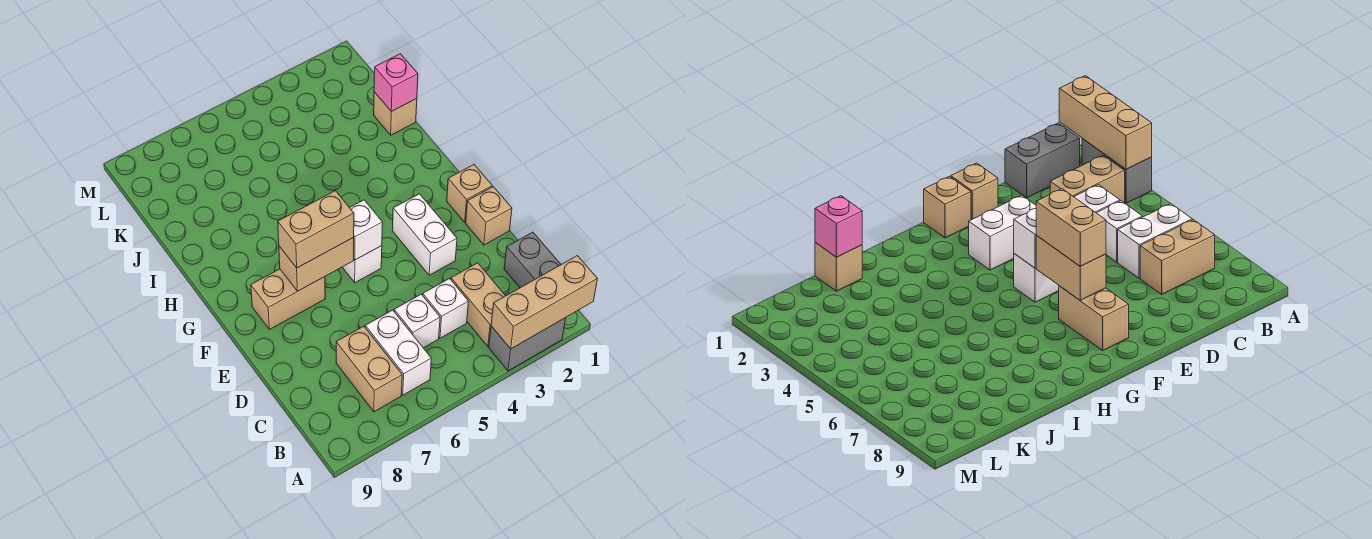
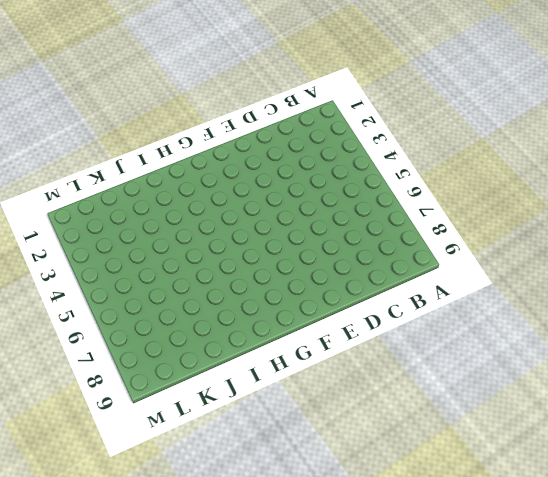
none -> grey brick A2:A3 level 1
none -> grey brick B1:C1 level 1
none -> tan brick B3:C3 level 1

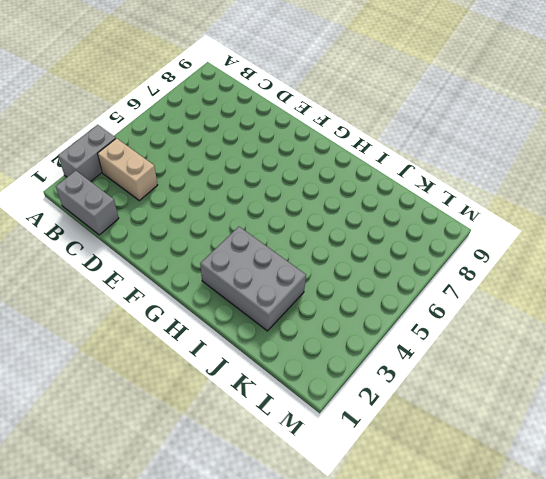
grey brick H2:J3 level 1 -> none
none -> white brick B6:C6 level 1
none -> tan brick B7:C7 level 1
none -> white brick C4 level 1

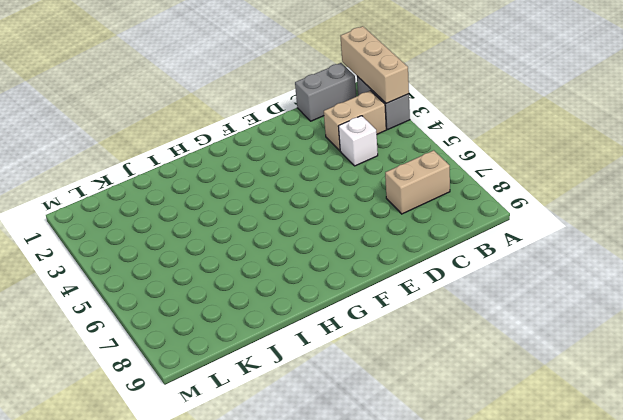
none -> white brick B6:C6 level 1
none -> white brick C5 level 1
none -> tan brick E1 level 1

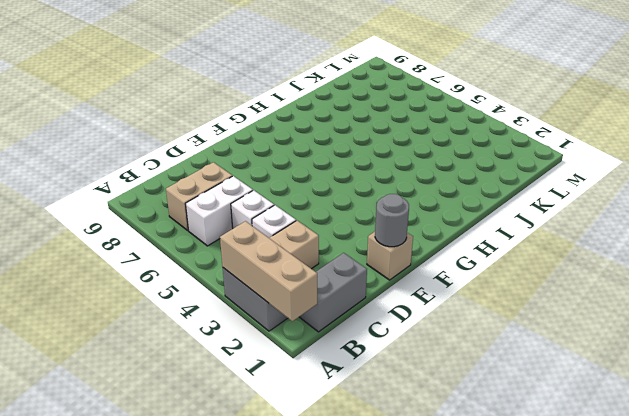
grey round brick E1 level 2 -> none
none -> white brick E3:F3 level 1
none -> tan brick F1 level 1
none -> white brick F5 level 1

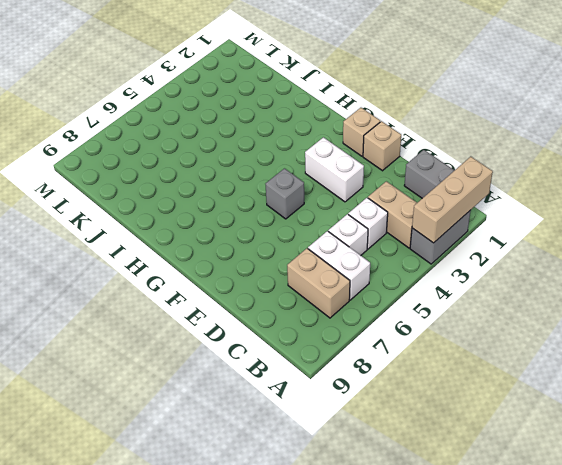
grey brick F5 level 1 -> white brick F5 level 1
none -> tan brick F7:F8 level 1
none -> tan brick J1 level 1
none -> white brick F5 level 2

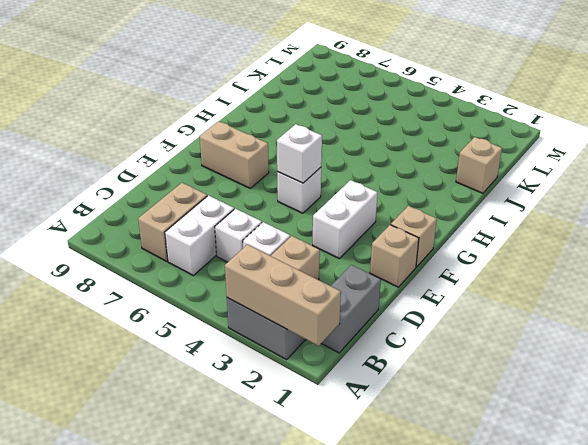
none -> tan brick F6:F7 level 2
none -> pink brick J1 level 2
none -> tan brick F6:F7 level 3

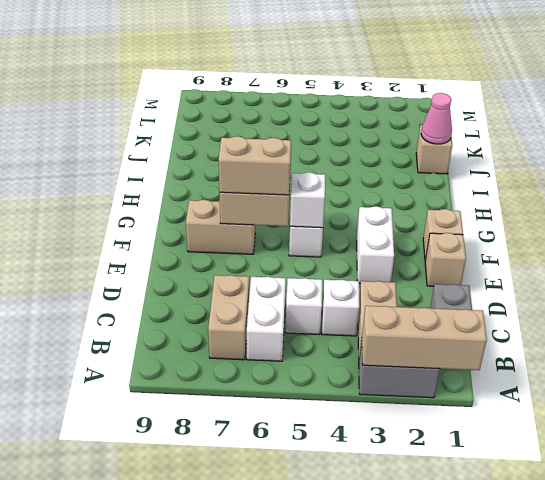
pink cone J1 level 2 -> pink brick J1 level 2

